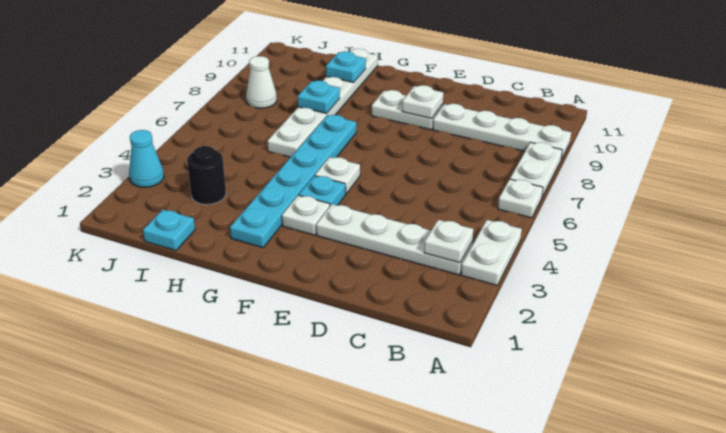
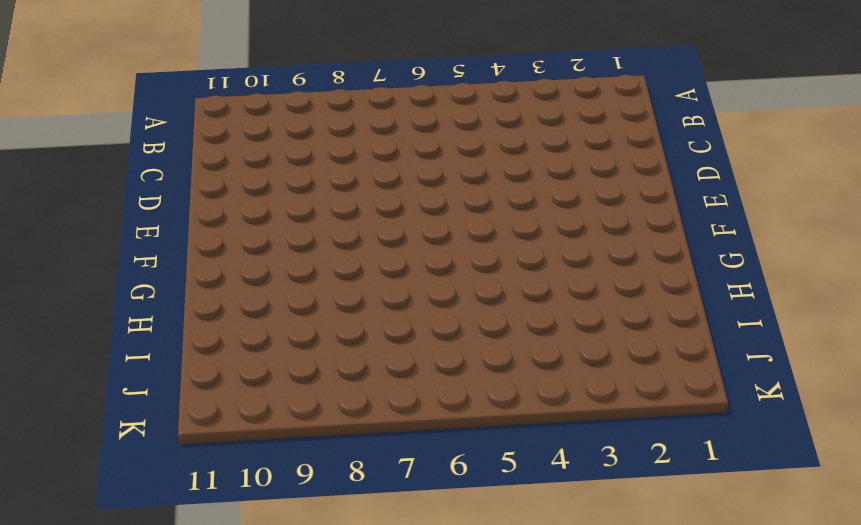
none -> white plate A3:A4 level 1
none -> white plate A6 level 1
none -> white plate A7:A8 level 1

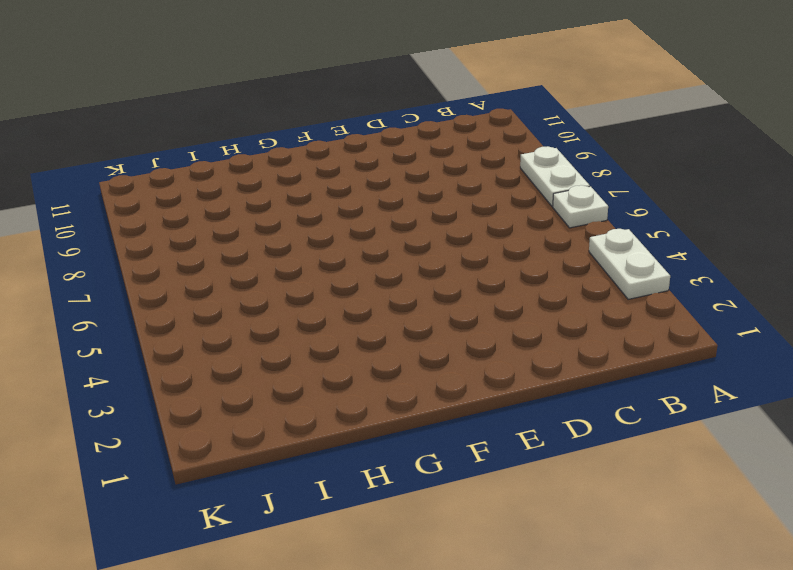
none -> white plate A9:D9 level 1
none -> white plate B3:E3 level 1
none -> white plate E9:F9 level 1

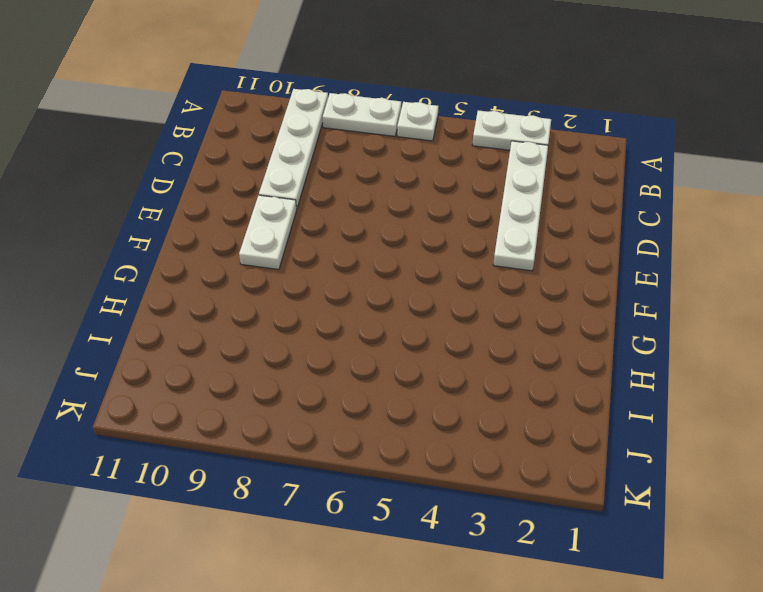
none -> white plate F3 level 1
none -> cyan plate F4 level 1
none -> white plate F5 level 1

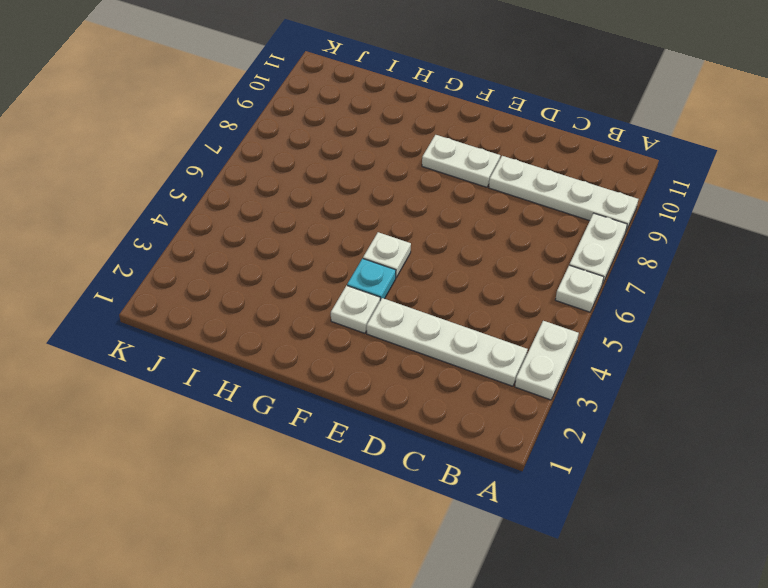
none -> cyan plate G2:G7 level 1
none -> white plate H6:H11 level 1
none -> cyan plate I1 level 1

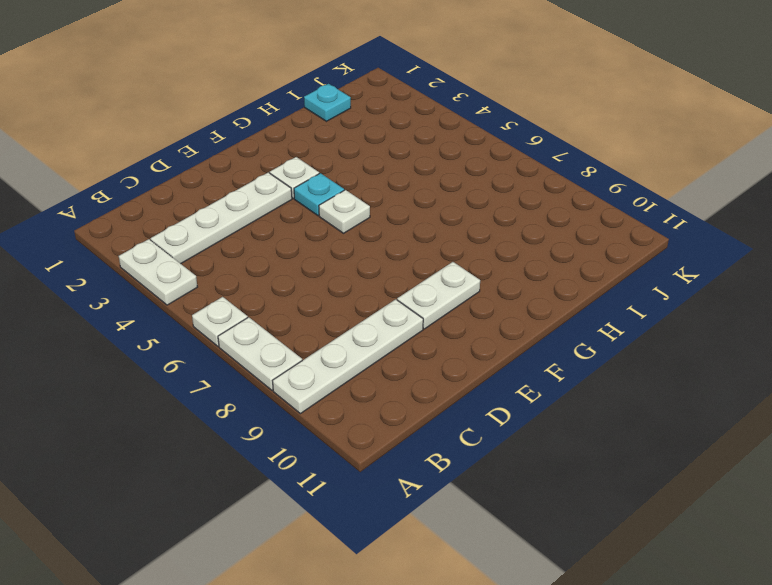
none -> cyan plate G2:G7 level 1
none -> white plate H6:H11 level 1
none -> black round brick I3 level 1

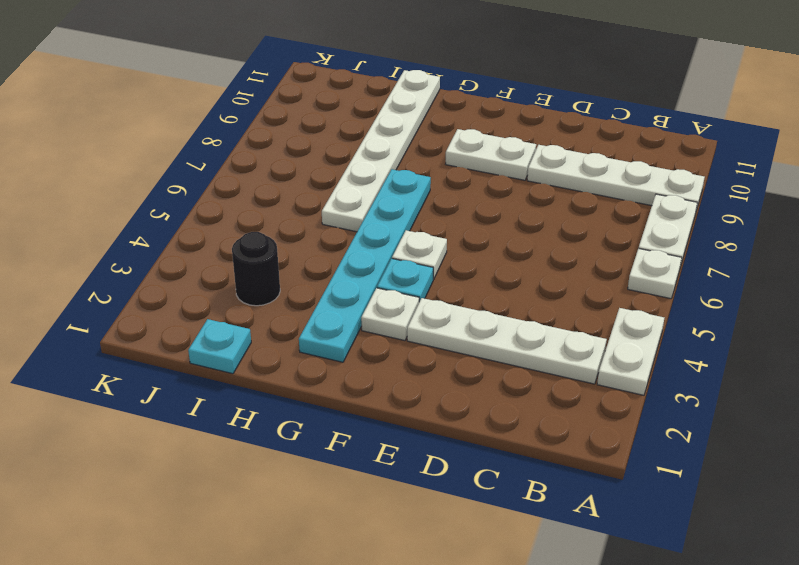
none -> white cone J8 level 1
none -> cyan cone K3 level 1
none -> white plate B3 level 2

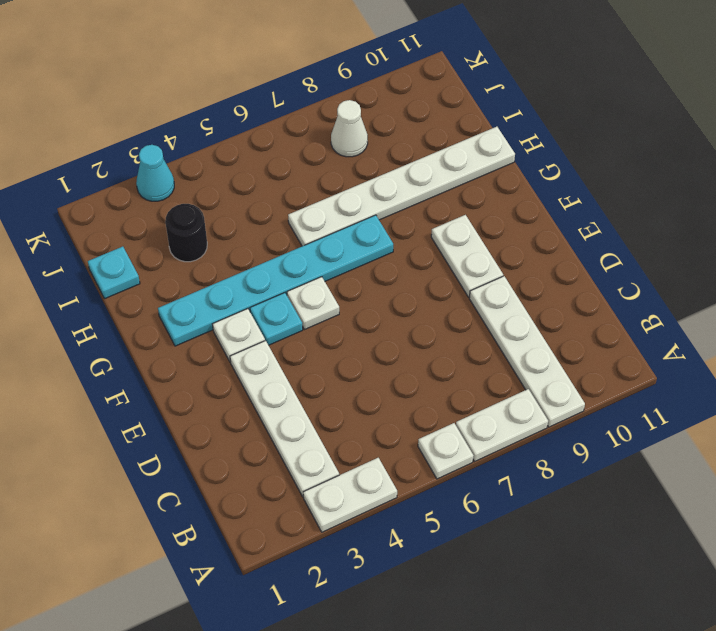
none -> white plate B3 level 2
none -> white plate E9 level 2
none -> cyan plate H8 level 2

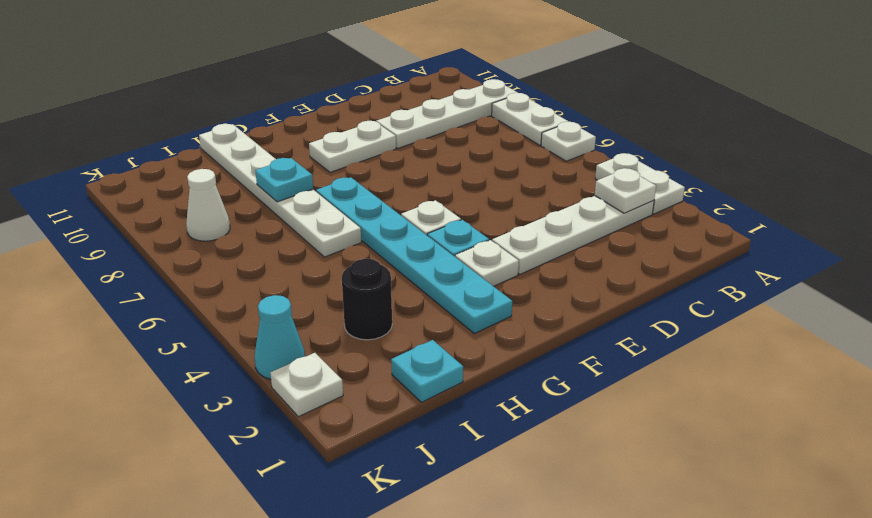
white plate K2 level 1 -> white plate E9 level 2
none -> cyan plate H10 level 2

